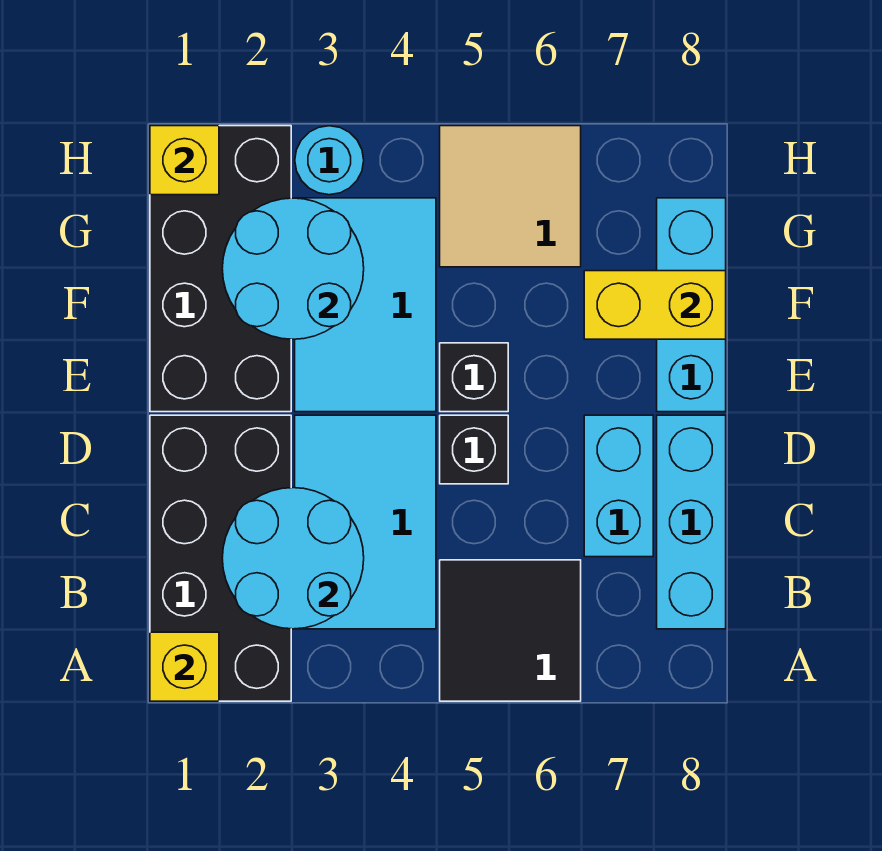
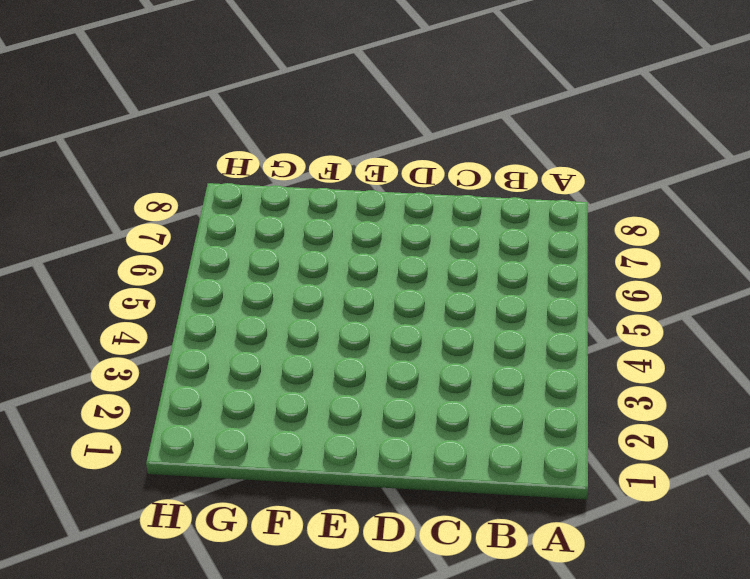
none -> black brick A1:D2 level 1
none -> black tile A5:B6 level 1
none -> cyan tile B3:D4 level 1

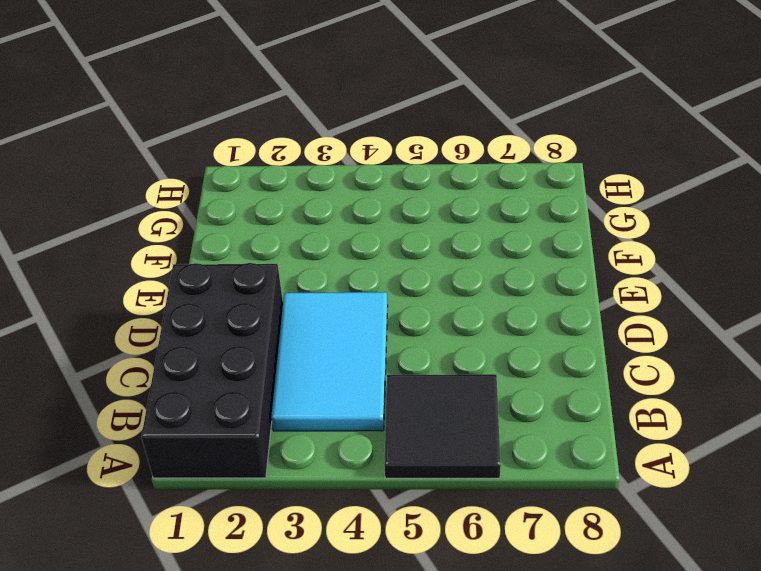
none -> cyan brick B8:D8 level 1
none -> cyan brick C7:D7 level 1
none -> black brick D5 level 1

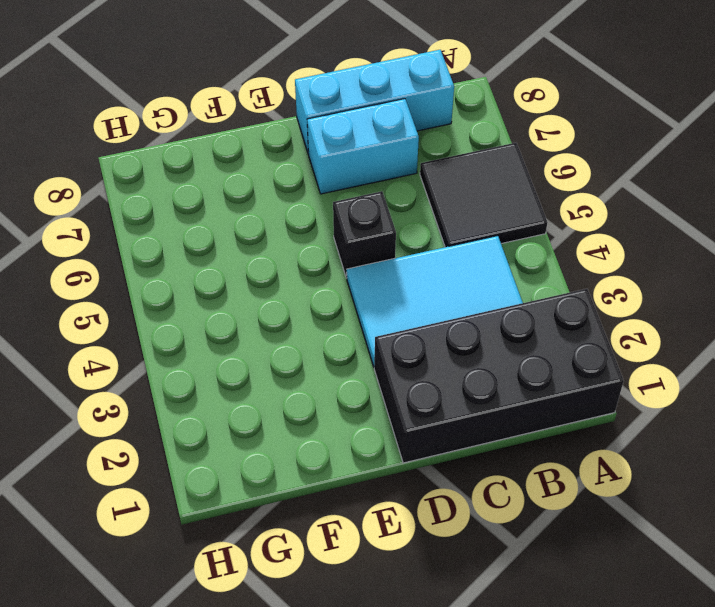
none -> black brick E1:H2 level 1
none -> cyan tile E3:G4 level 1
none -> black brick E5 level 1

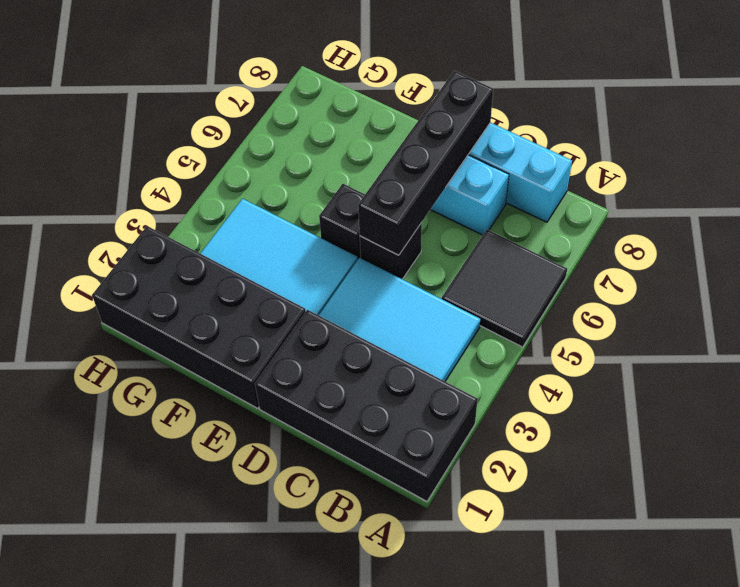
black brick D5:D8 level 2 -> none
none -> cyan brick E8:G8 level 1
none -> tan tile G5:H6 level 1
none -> cyan round brick H3 level 1

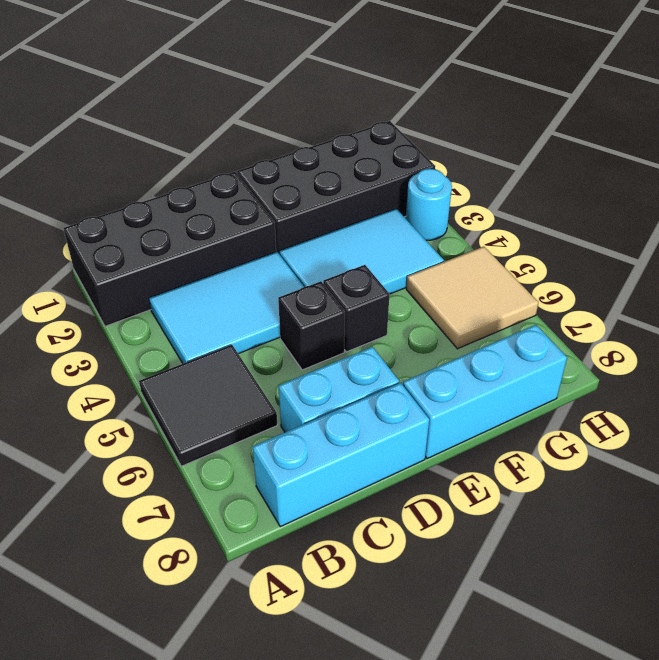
none -> yellow brick A1 level 2
none -> cyan round brick B2:C3 level 2
none -> cyan round brick F2:G3 level 2

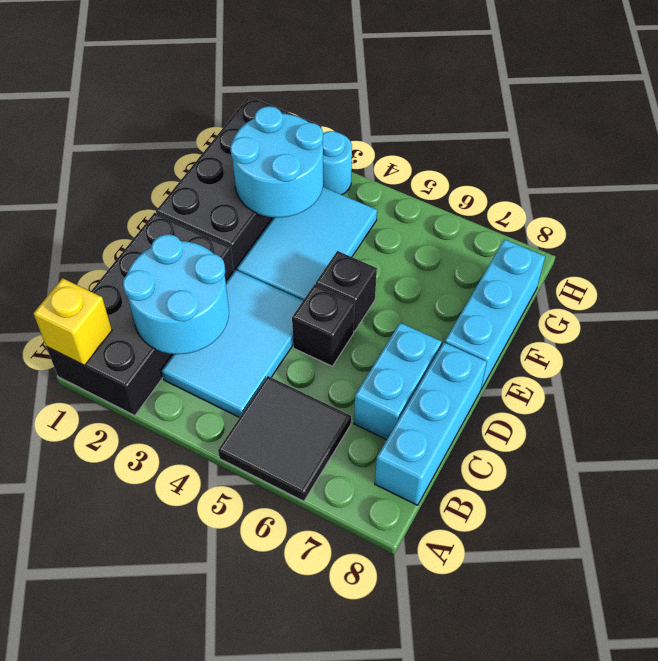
none -> tan tile G5:H6 level 1
none -> yellow brick F7:F8 level 2
none -> yellow brick H1 level 2

